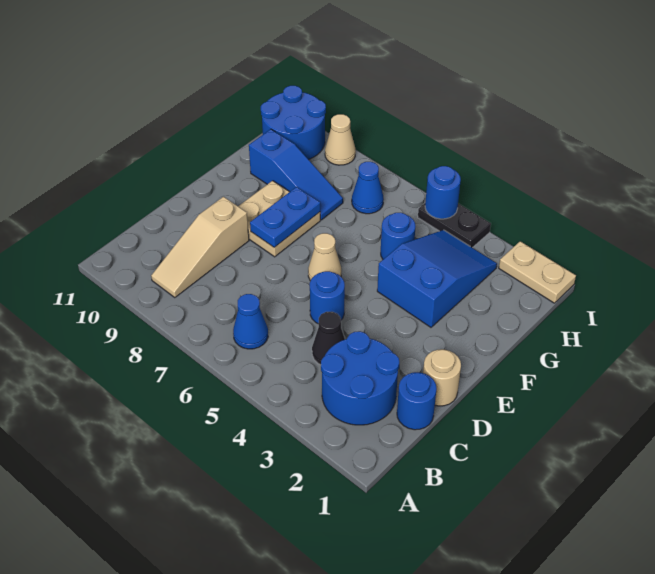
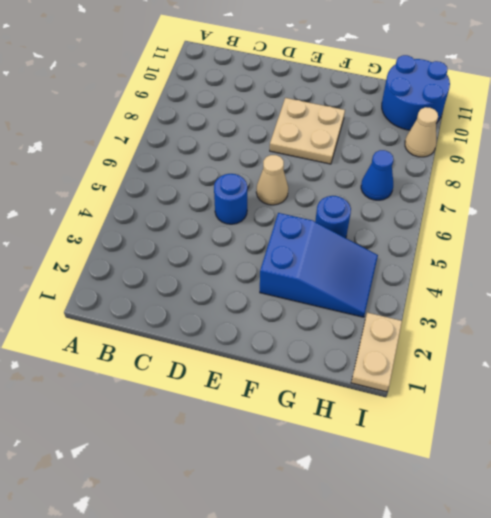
none -> blue round brick B2:C3 level 1
none -> blue cone B6 level 1
none -> tan slope B9:D9 level 1 top D

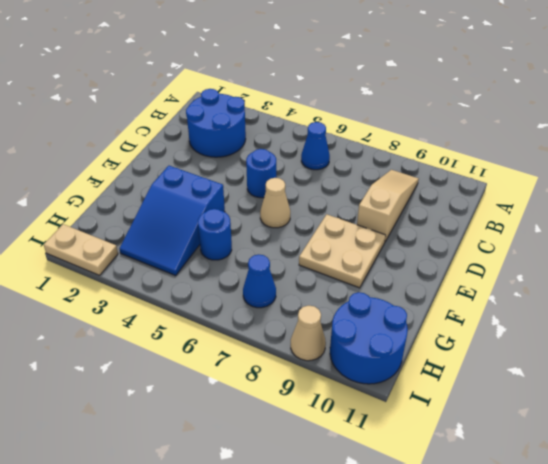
none -> blue round brick C1 level 1
none -> black cone C4 level 1
none -> tan round brick D1 level 1

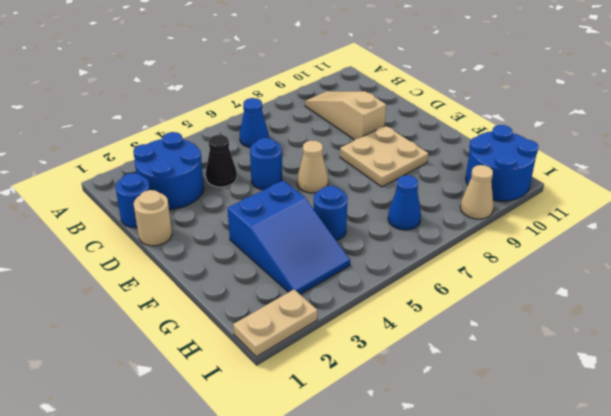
none -> blue slope G8:G10 level 1 top 10
none -> black plate I4:I5 level 1
none -> blue plate E8:F8 level 2

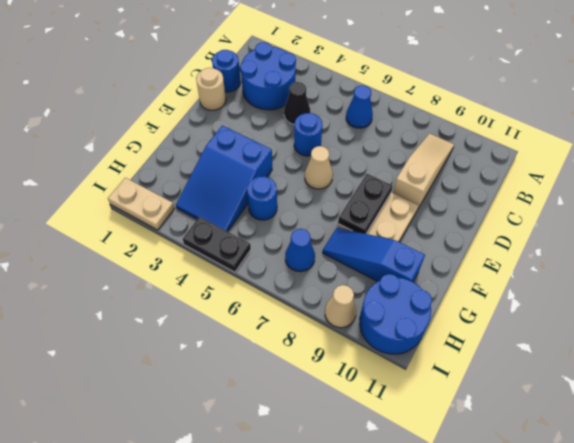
black plate E8:F8 level 2 -> blue plate E8:F8 level 2
none -> blue round brick I5 level 2

